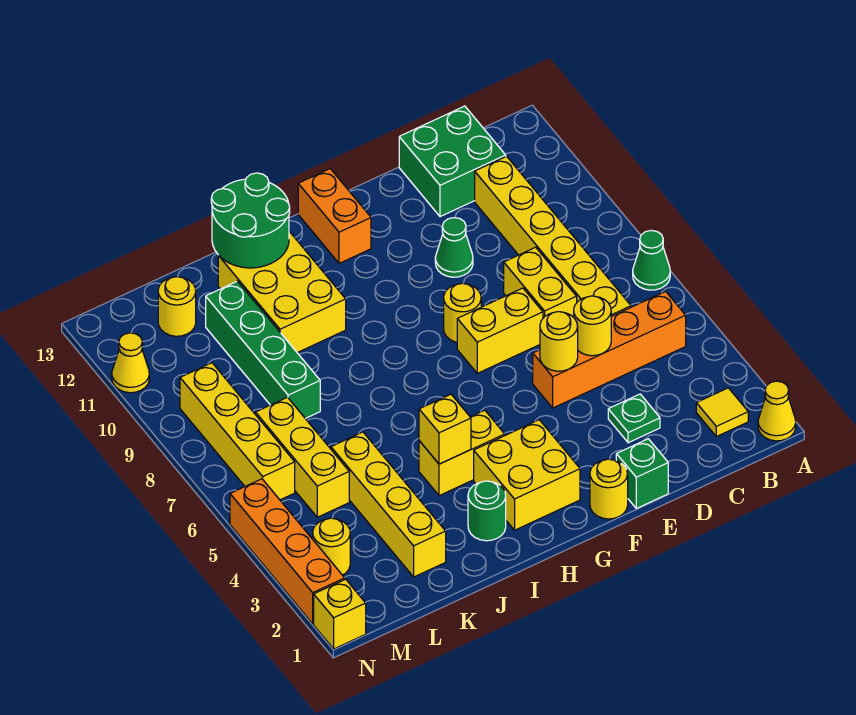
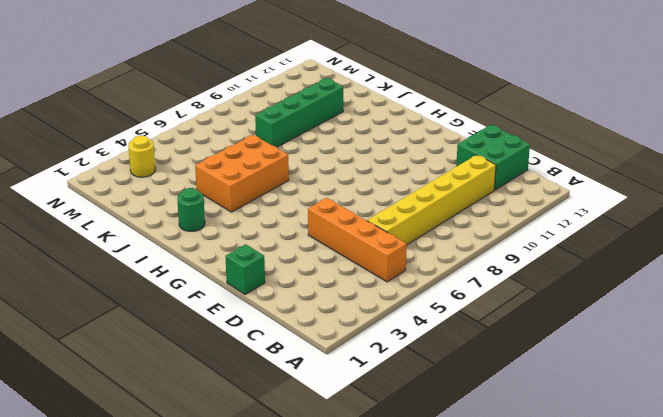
orange brick I4:J6 level 1 -> yellow brick H4:I4 level 1
none -> yellow cone A1 level 1
none -> green cone A7 level 1
none -> yellow tile B2 level 1
none -> green plate D3 level 1

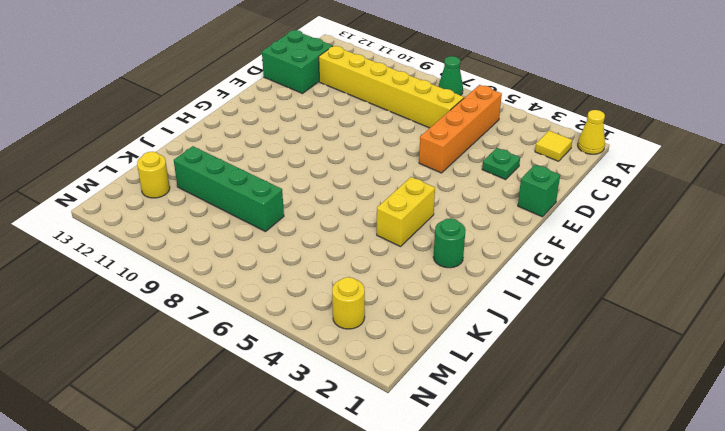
none -> yellow brick D7:D8 level 1
none -> yellow brick E7:F7 level 1
none -> green cone E10 level 1
none -> yellow round brick F1 level 1

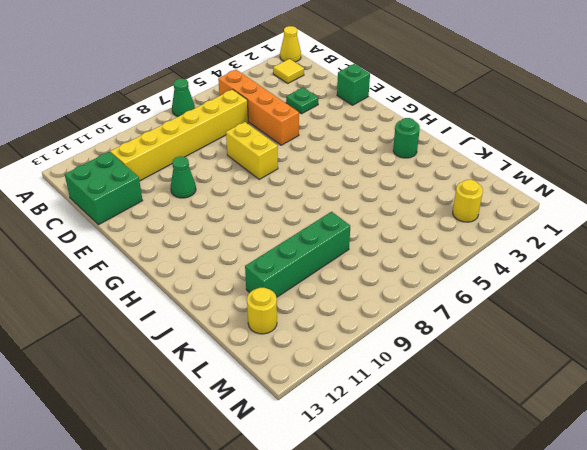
none -> yellow brick D7:D8 level 1
none -> yellow round brick F1 level 1
none -> yellow round brick F8 level 1
none -> yellow brick G2:H3 level 1

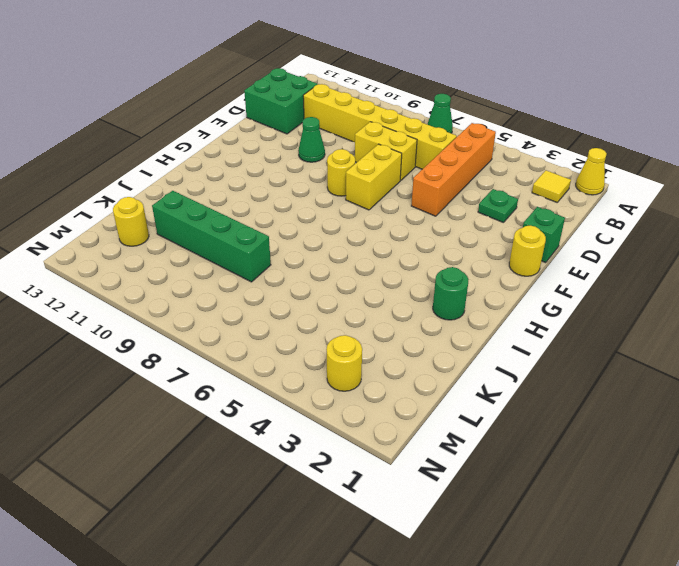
none -> yellow brick G2:H3 level 1
none -> orange brick G12:G13 level 1
none -> yellow brick H4:I4 level 1
none -> yellow brick I10:J12 level 1

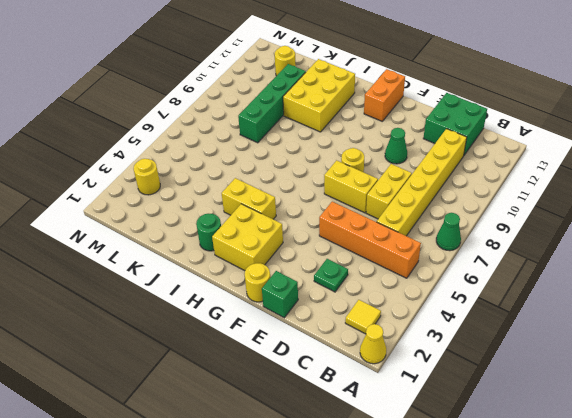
none -> yellow brick K2:K5 level 1
none -> yellow brick L5:L7 level 1
none -> yellow brick M6:M9 level 1
none -> yellow brick N1 level 1

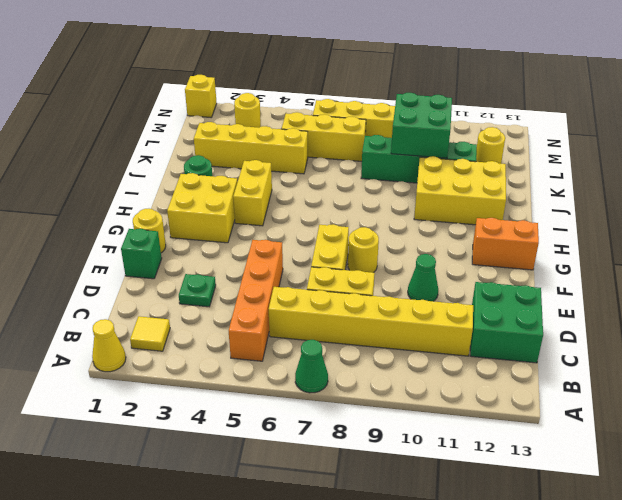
green brick K9:L10 level 2 -> none
none -> orange brick N2:N5 level 1
none -> yellow cone N11 level 1
none -> yellow round brick D5 level 2
none -> yellow round brick E5 level 2

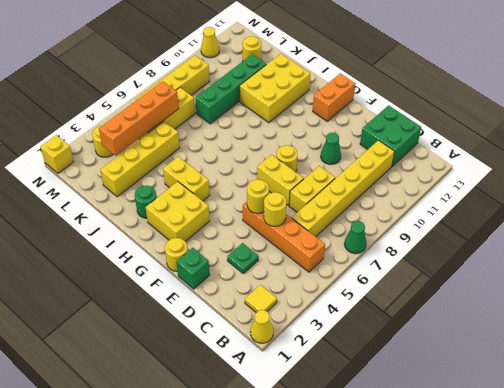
orange brick L3:L6 level 2 -> orange brick N2:N5 level 1
none -> yellow brick I4 level 2
none -> green round brick I12:J13 level 2

